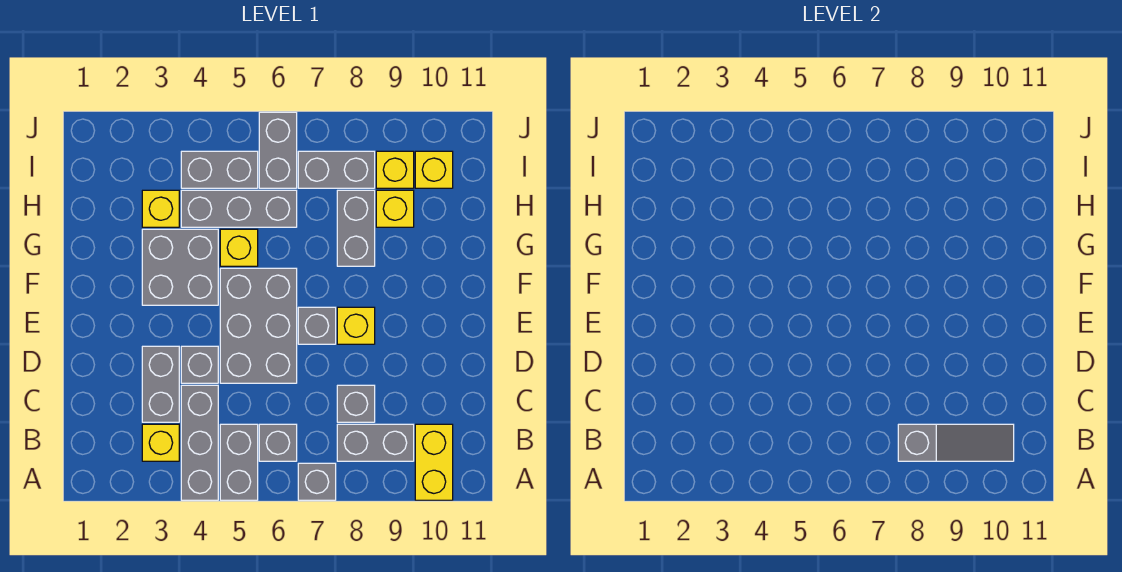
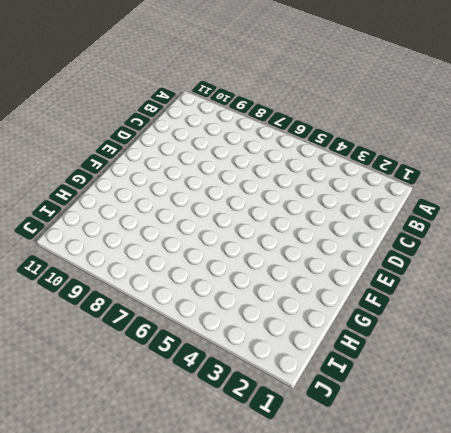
none -> grey brick A4:C4 level 1
none -> grey brick A5:B5 level 1
none -> grey brick A7 level 1

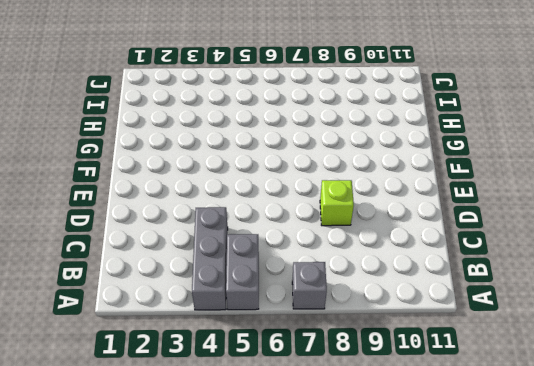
lime brick D8 level 1 -> none
none -> yellow brick A10:B10 level 1
none -> yellow brick B3 level 1
none -> grey brick B6 level 1

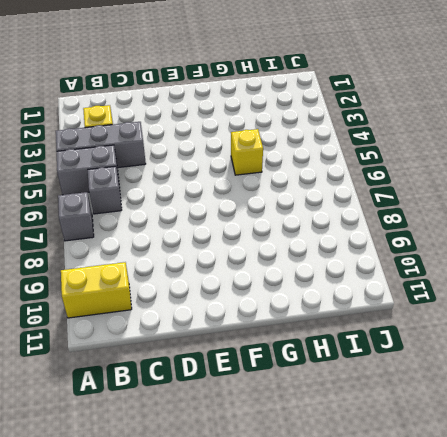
none -> grey brick B8:B9 level 1
none -> grey brick C3:D3 level 1
none -> grey brick C8 level 1

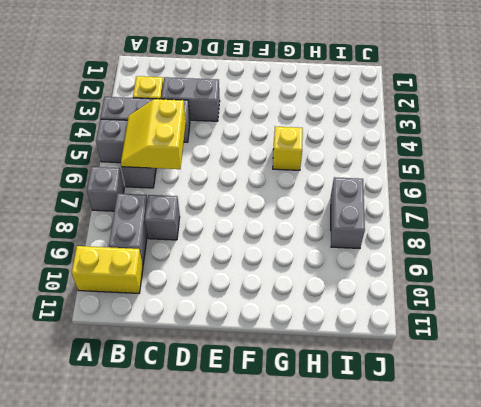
yellow slope B5:C6 level 2 top C -> none
none -> grey brick D4 level 1
none -> grey brick D5:F6 level 1
none -> grey brick E7 level 1

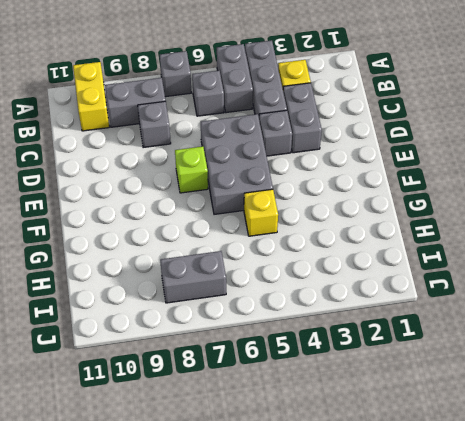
lime brick E7 level 1 -> grey brick E7 level 1
none -> yellow brick E8 level 1
none -> grey brick F3:G4 level 1
none -> grey brick G8:H8 level 1

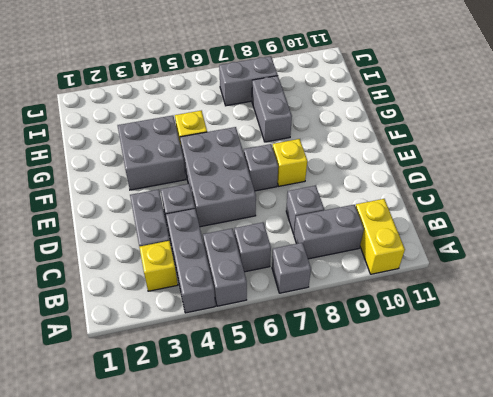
none -> yellow brick H3 level 1
none -> grey brick H4:H6 level 1
none -> yellow brick H9 level 1

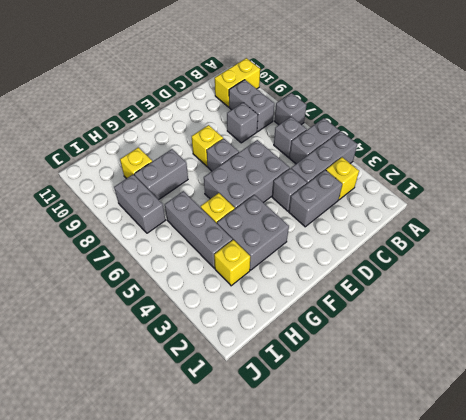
none -> grey brick I4:I5 level 1
none -> grey brick I6:J6 level 1
none -> yellow brick I9 level 1

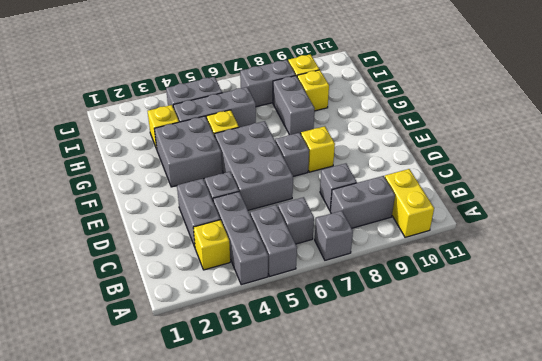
none -> grey brick I6:J6 level 1
none -> yellow brick I10 level 1
none -> grey slope B8:B10 level 2 top 8

